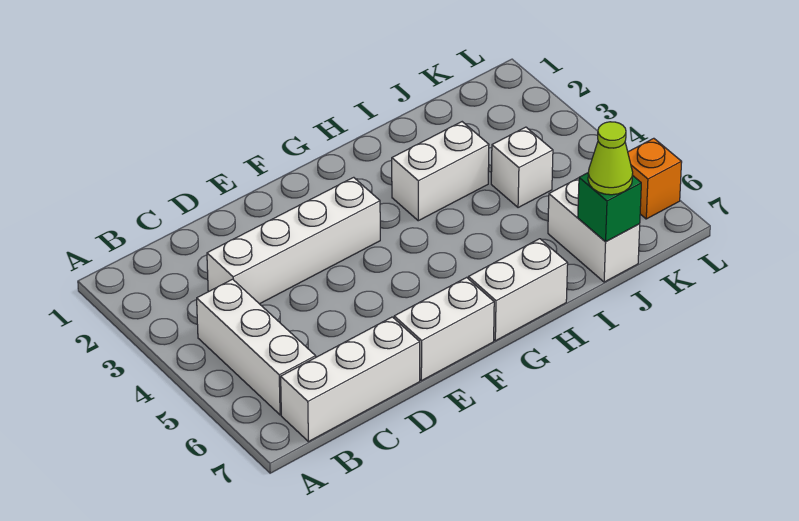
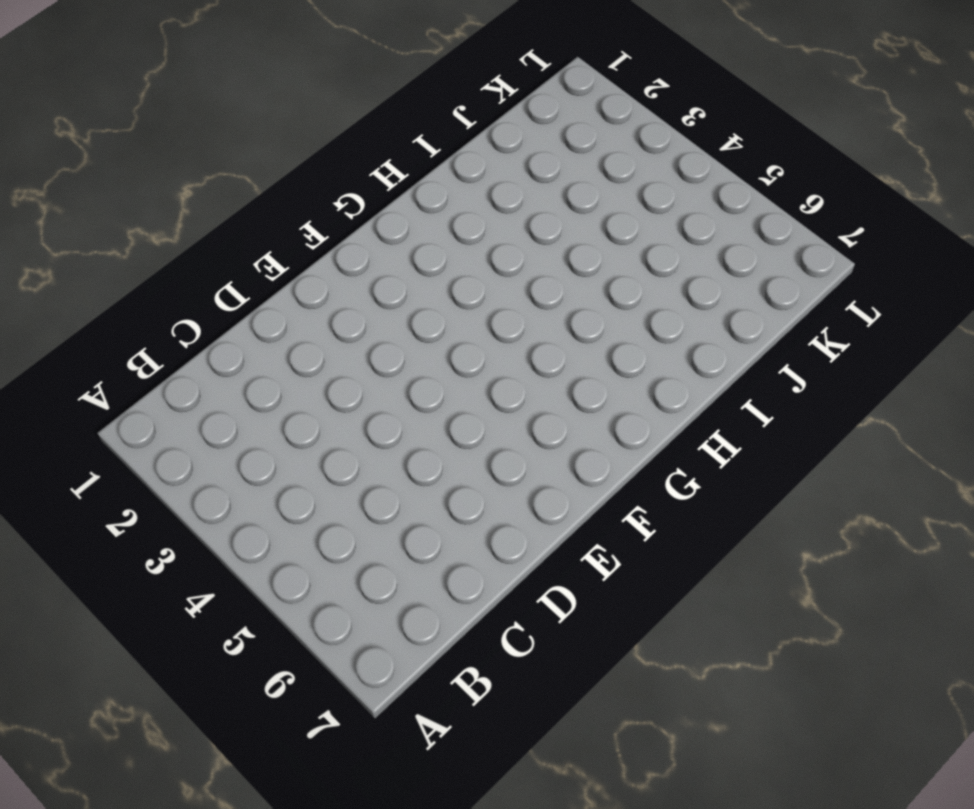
none -> white brick B4:B6 level 1
none -> white brick B7:D7 level 1

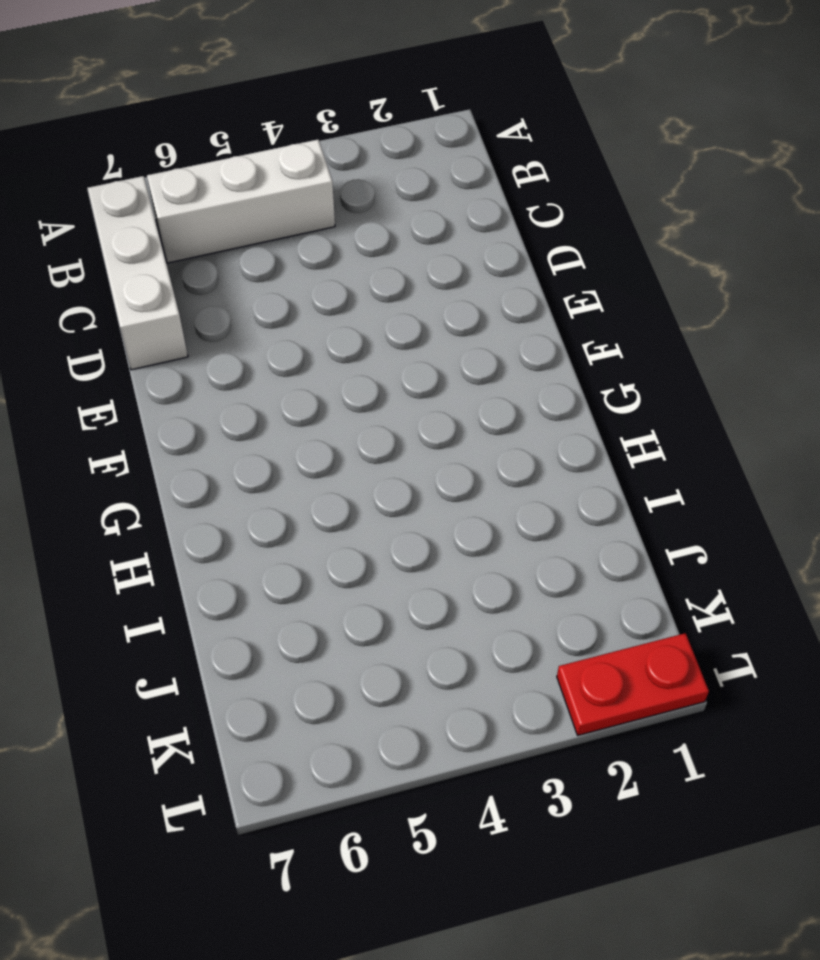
red plate L1:L2 level 1 -> none
none -> white brick C3:F3 level 1
none -> white brick E7:F7 level 1

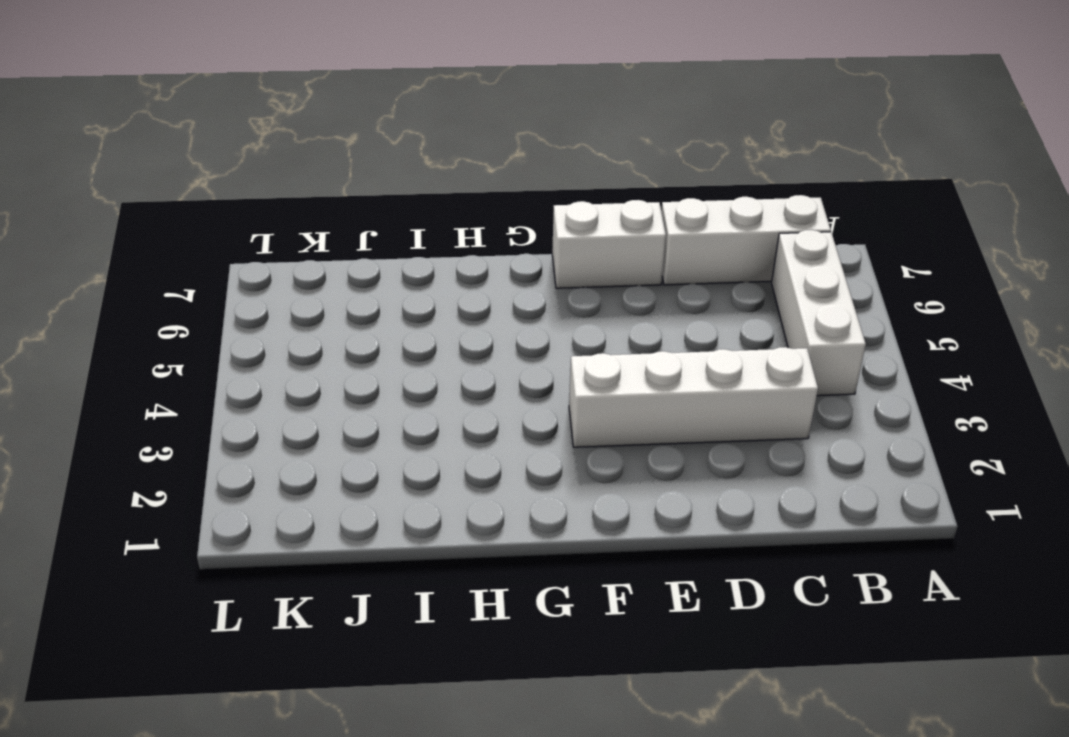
none -> white brick G7:H7 level 1
none -> white brick H3:I3 level 1

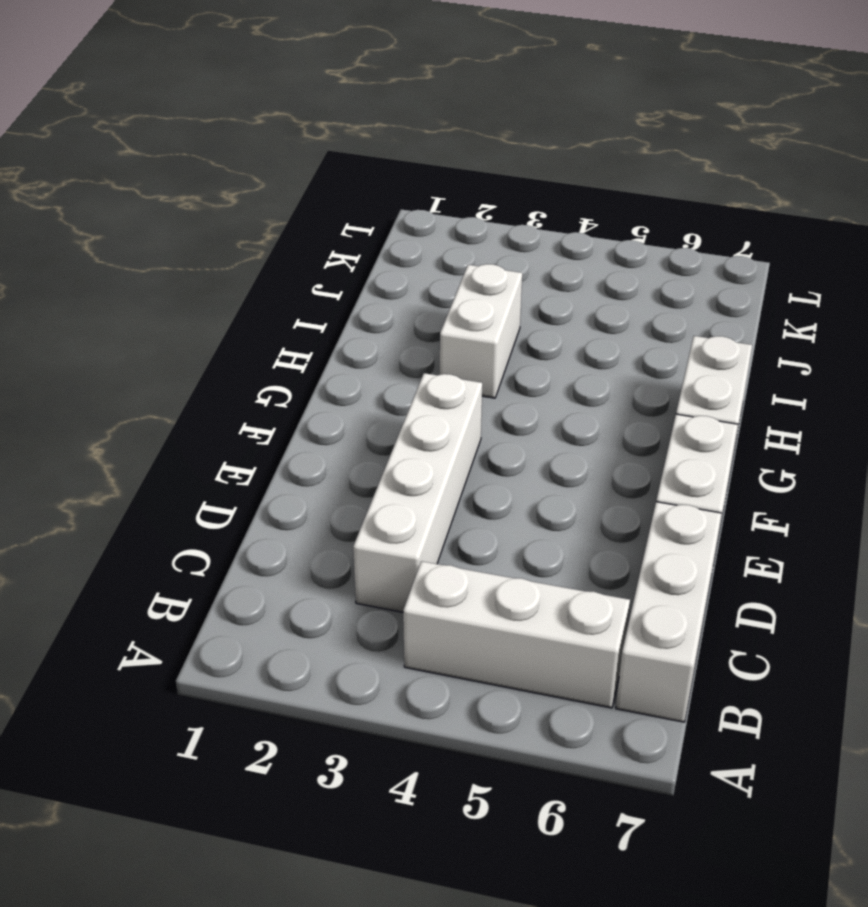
none -> white brick J4 level 1
none -> white brick J6:J7 level 1

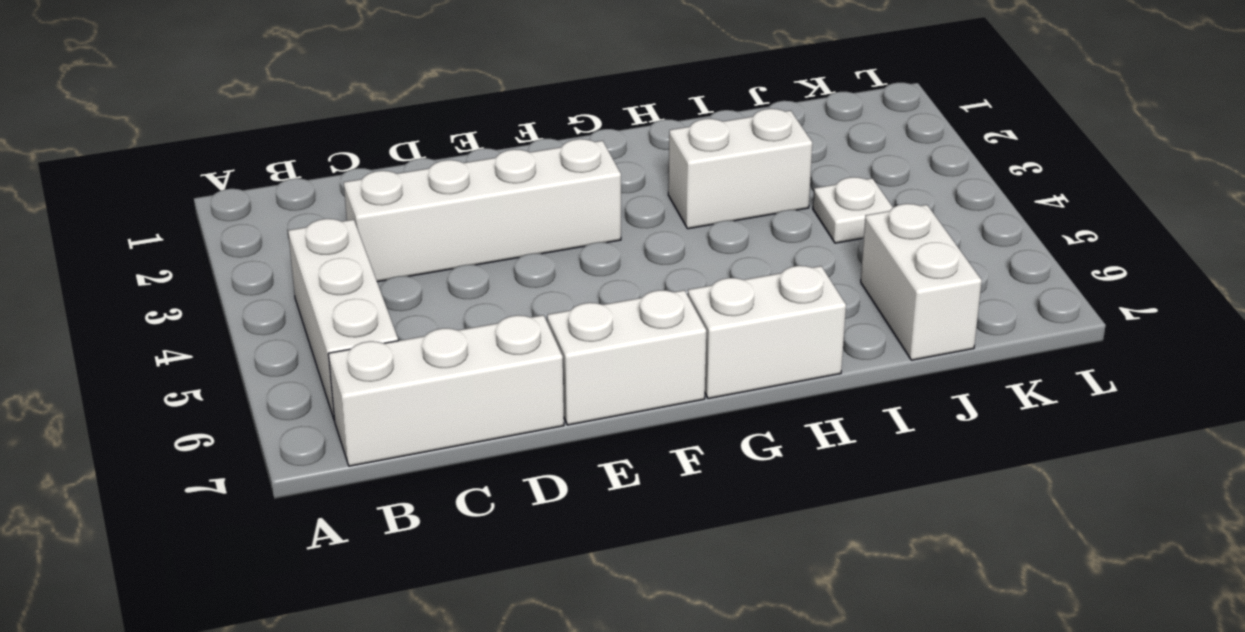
white plate J4 level 1 -> white brick J4 level 1
none -> orange brick L6 level 1
none -> green brick J7 level 2

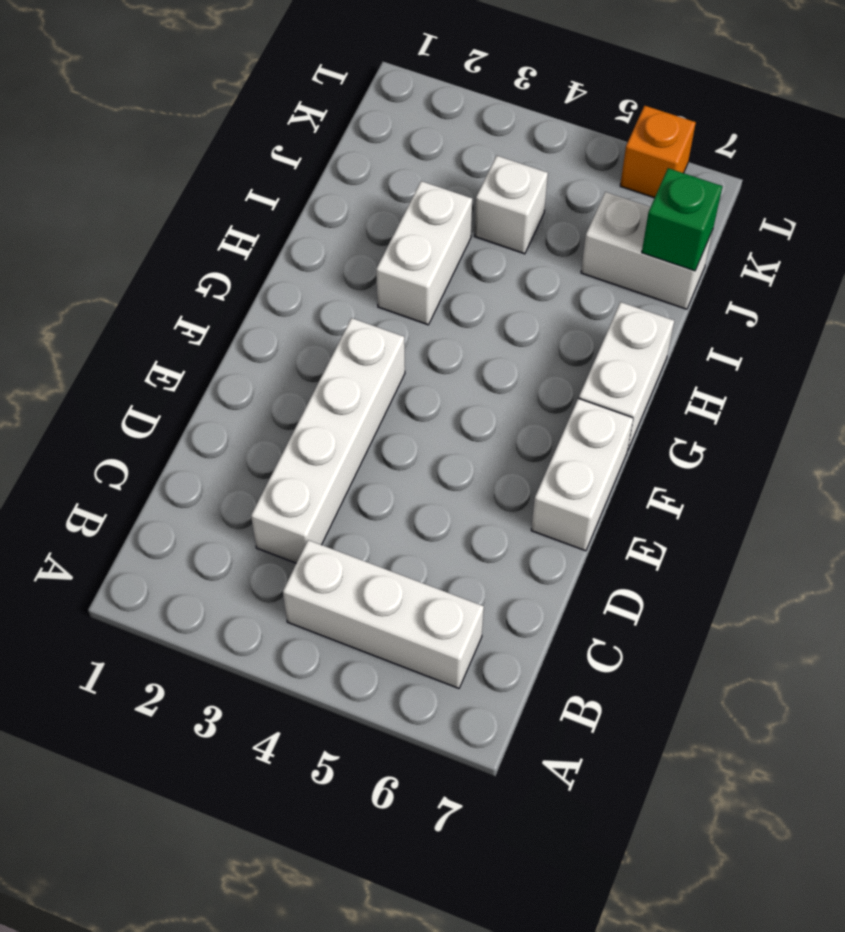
none -> white brick B7:D7 level 1
none -> lime cone J7 level 3

